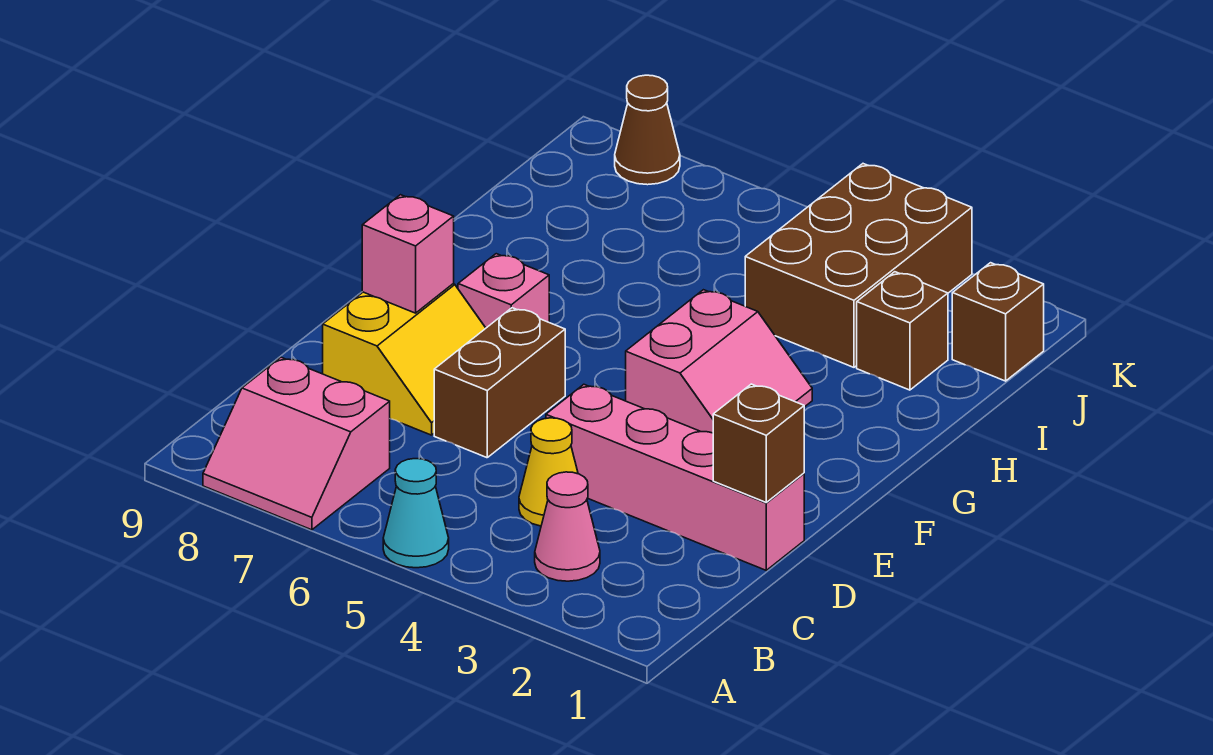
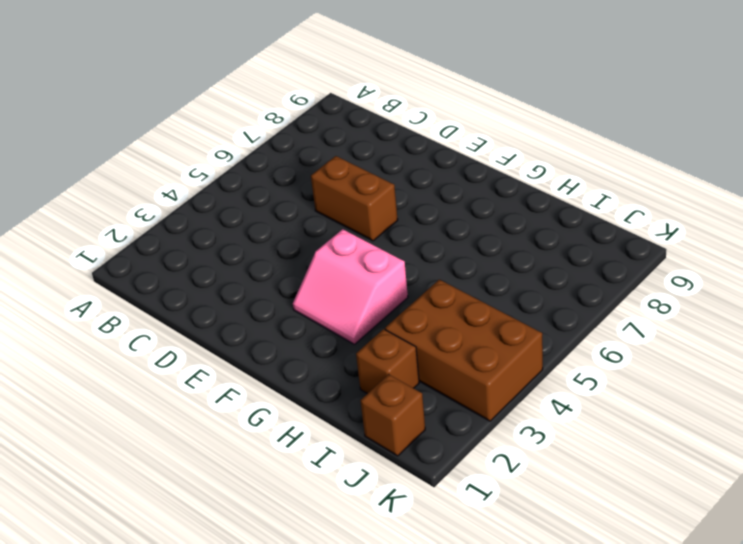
none -> cyan cone A5 level 1
none -> pink slope A7:B8 level 1 top B
none -> pink cone B3 level 1

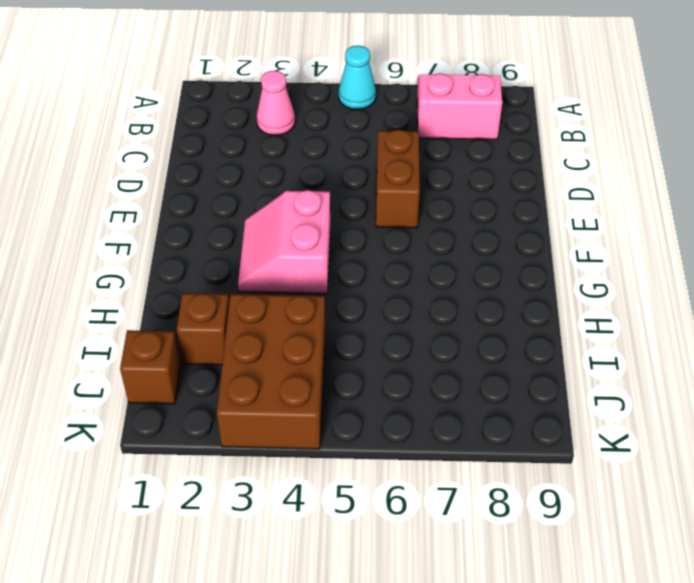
none -> yellow cone C4 level 1
none -> pink brick D1:D4 level 1
none -> yellow slope D7:E8 level 1 top 8

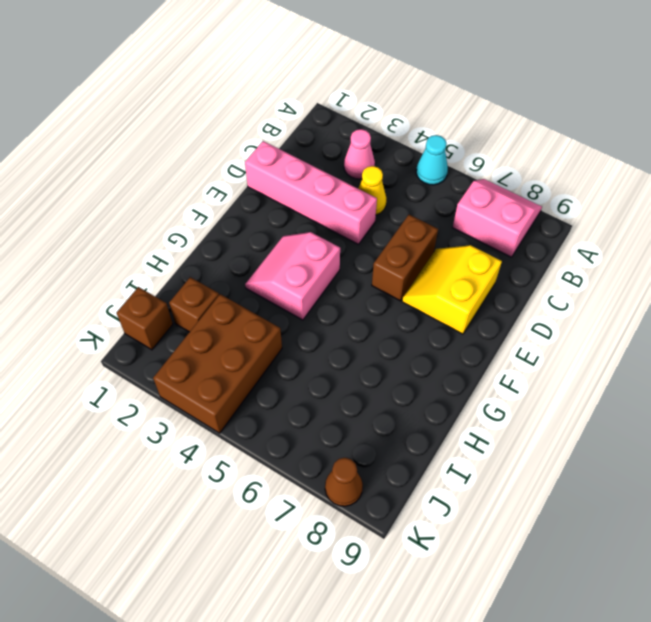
none -> pink brick F7 level 1
none -> brown brick D1 level 2
none -> pink brick E8 level 2

